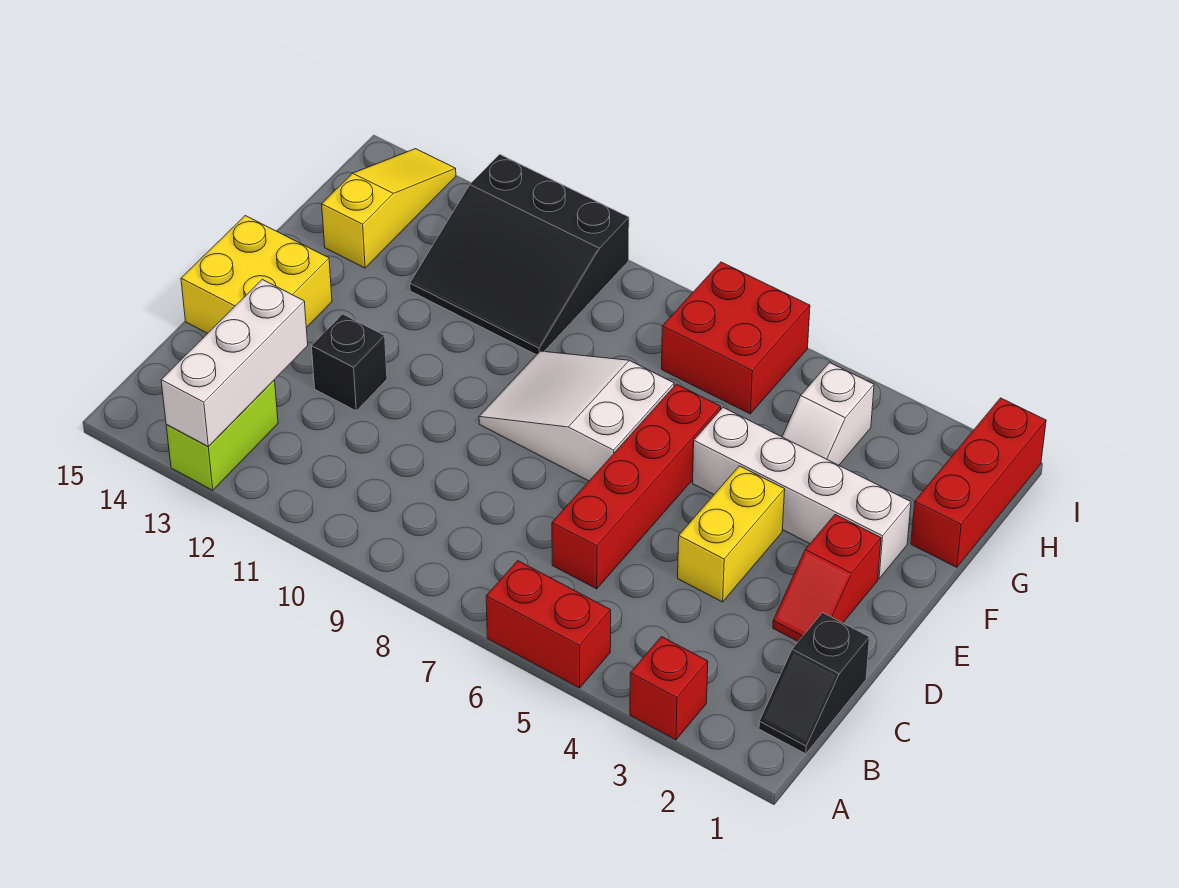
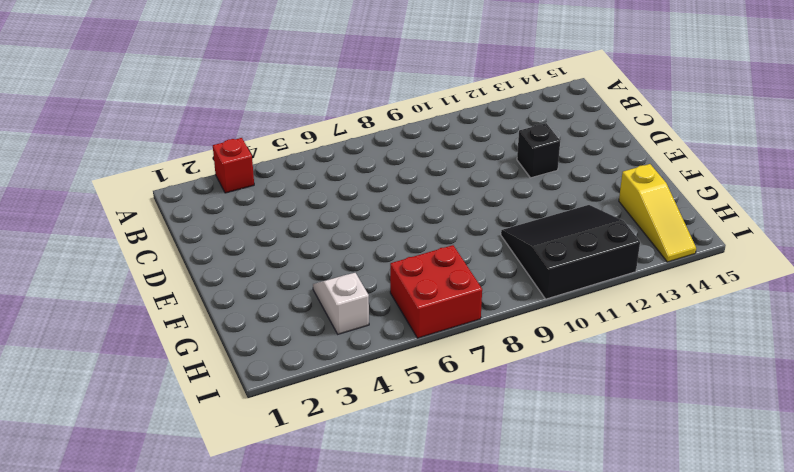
none -> red brick A5:A6 level 1
none -> lime brick A13:B13 level 1
none -> black slope B1:C1 level 1 top C

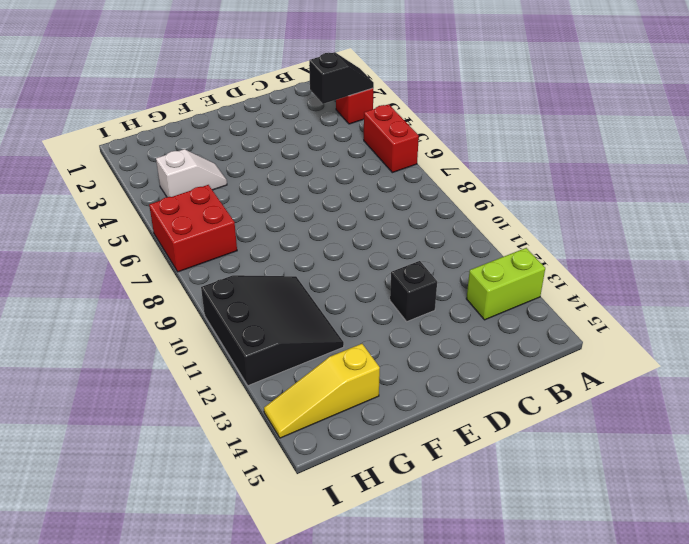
black slope A3:B3 level 2 top B -> black slope B1:C1 level 1 top C
none -> red brick C6:F6 level 1
none -> red slope D2:E2 level 1 top E
none -> yellow brick D4:E4 level 1

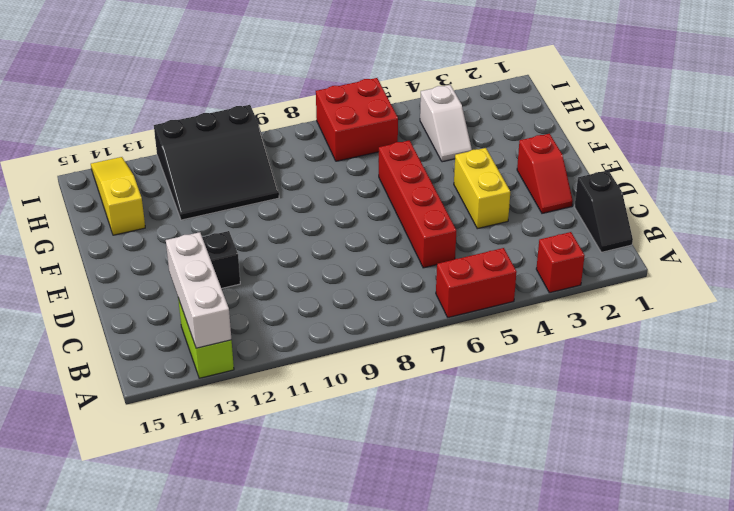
none -> yellow brick D14:E15 level 1
none -> white slope E7:F9 level 1 top 7
none -> white brick F2:F5 level 1

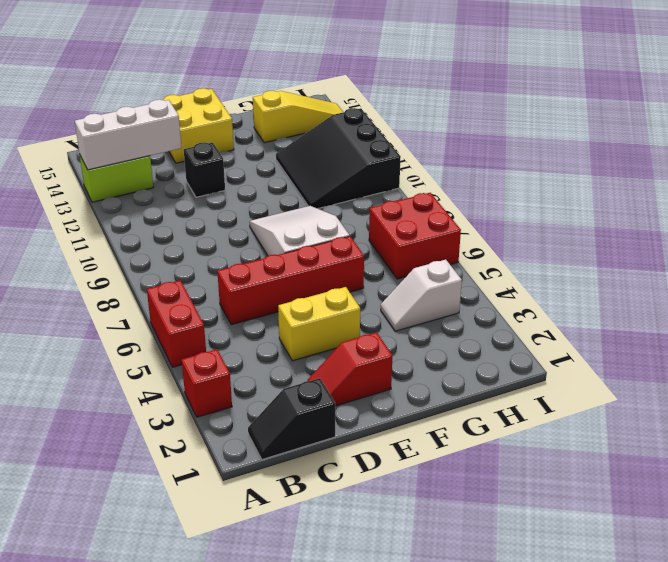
none -> white brick F2:F5 level 1
none -> red brick G1:I1 level 1

